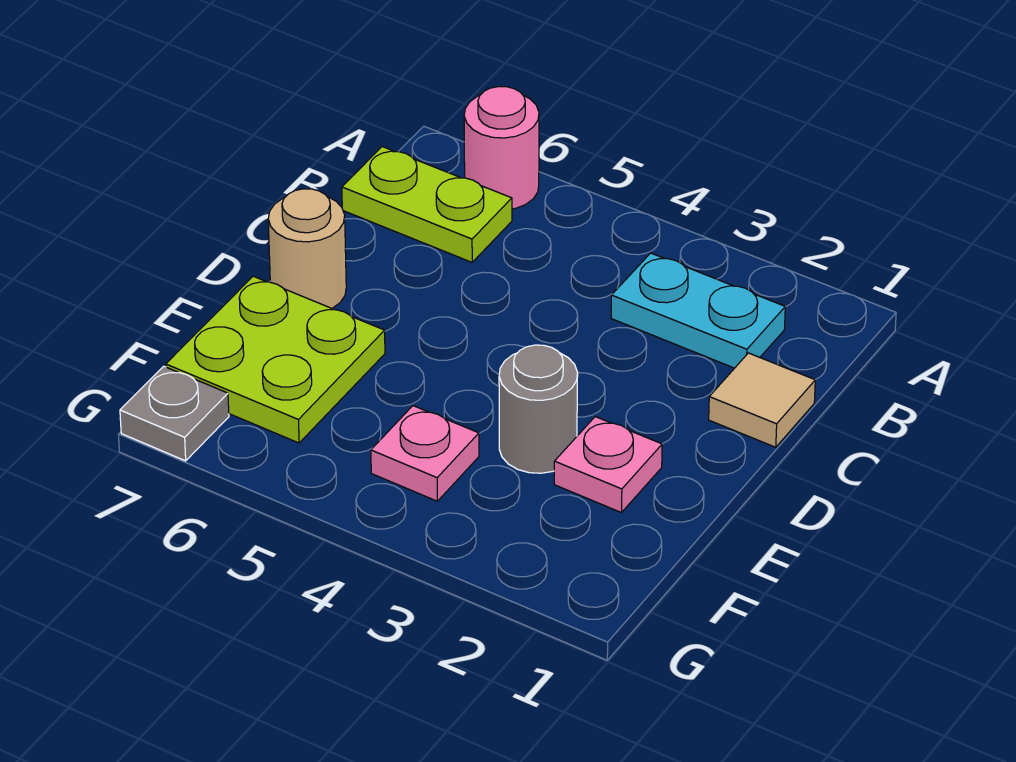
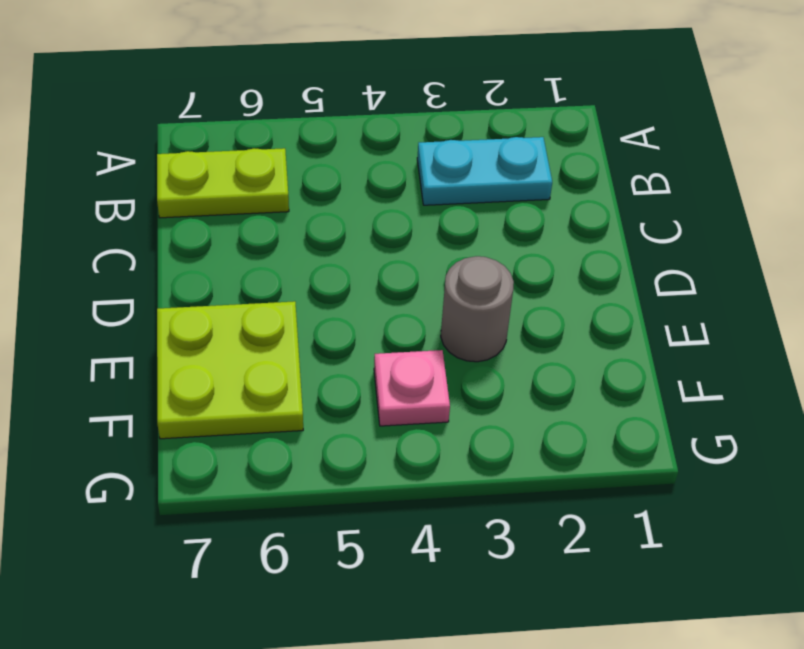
none -> pink round brick A6 level 1
none -> tan tile C1 level 1

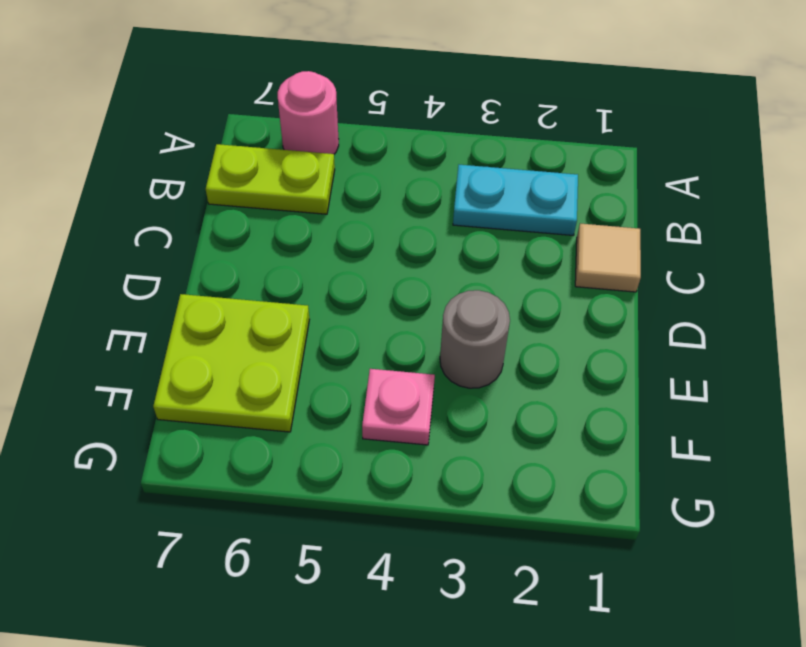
none -> tan round brick D7 level 1
none -> pink plate E2 level 1

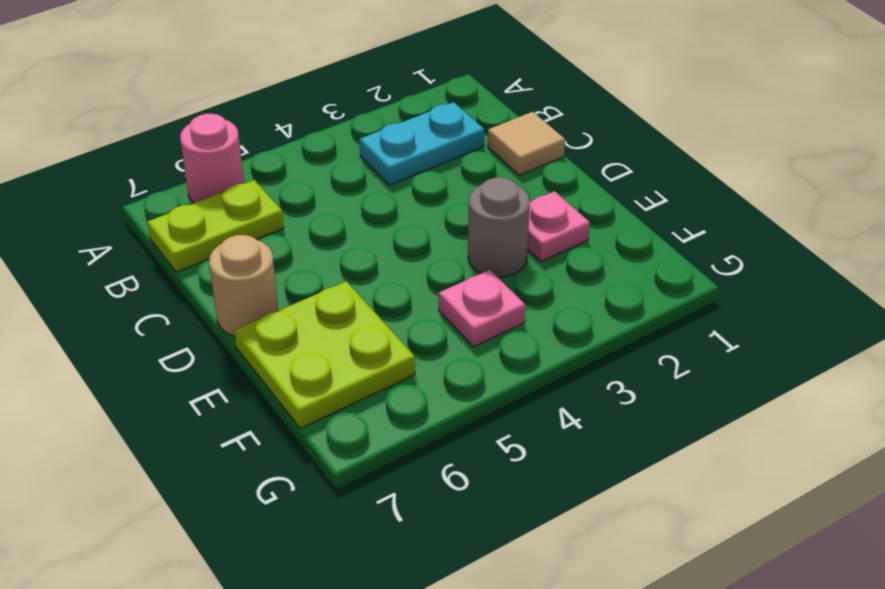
none -> grey plate G7 level 1

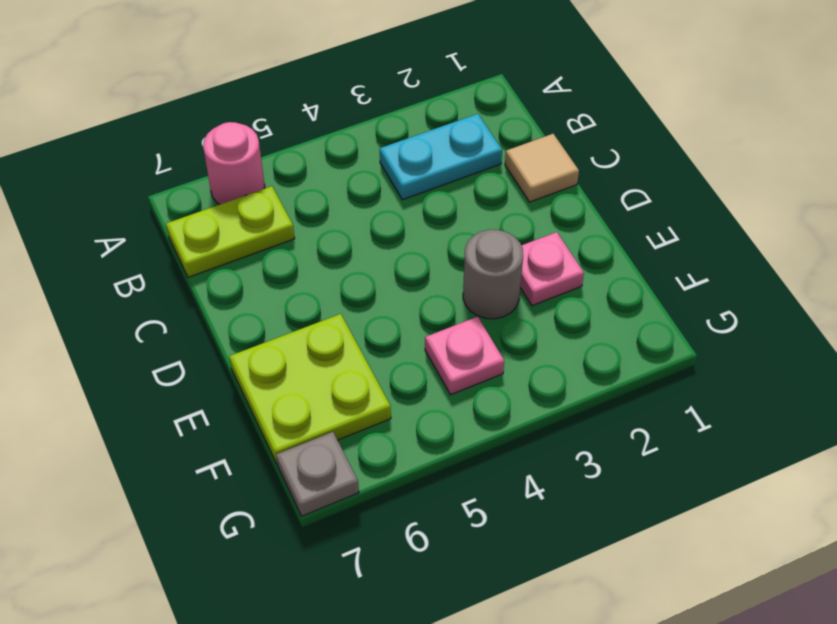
none -> tan round brick D7 level 1

